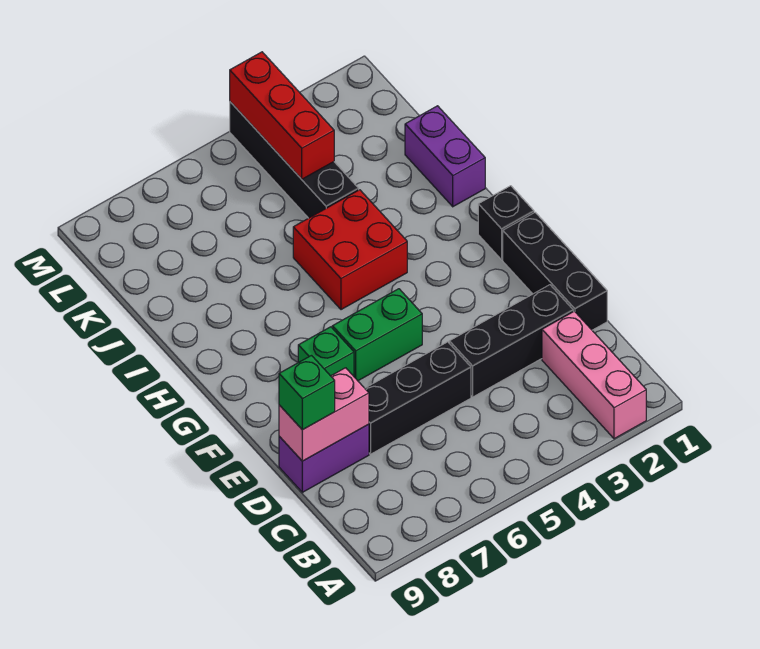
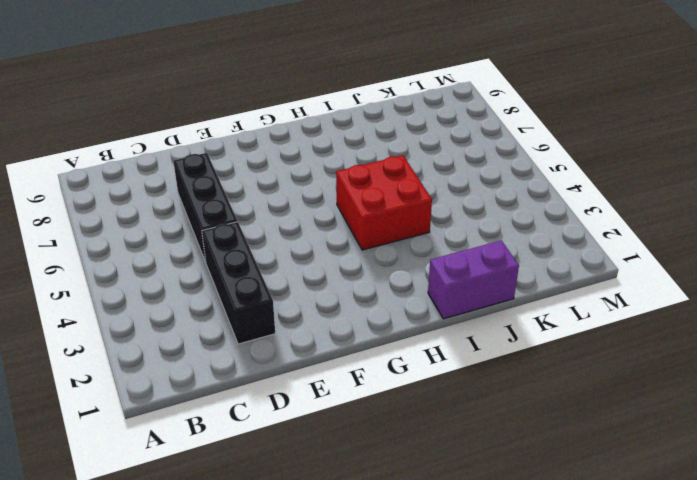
none -> pink brick A2:C2 level 1
none -> black brick D1:F1 level 1
none -> purple brick D8:D9 level 1

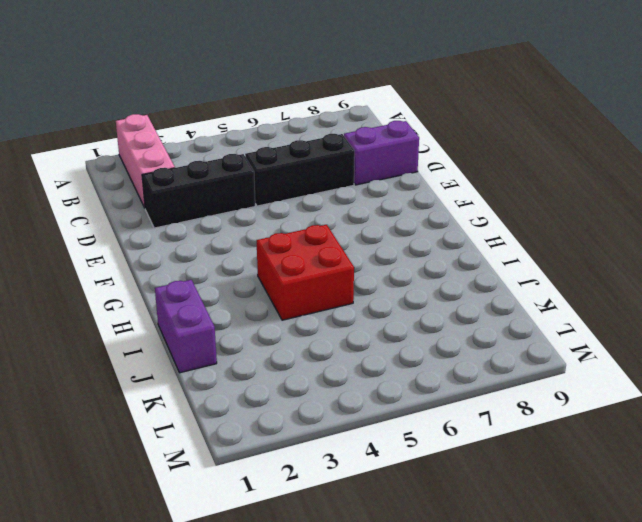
none -> black brick D1:F1 level 1
none -> green brick F5:F6 level 1
none -> green brick F7 level 1

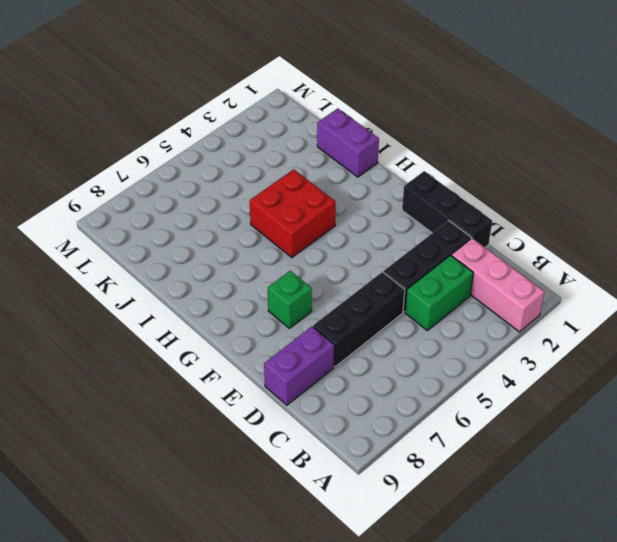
green brick C3:C4 level 1 -> green brick F5:F6 level 1
none -> black brick G1 level 1
none -> black brick J4:M4 level 1
none -> pink brick D8:D9 level 2

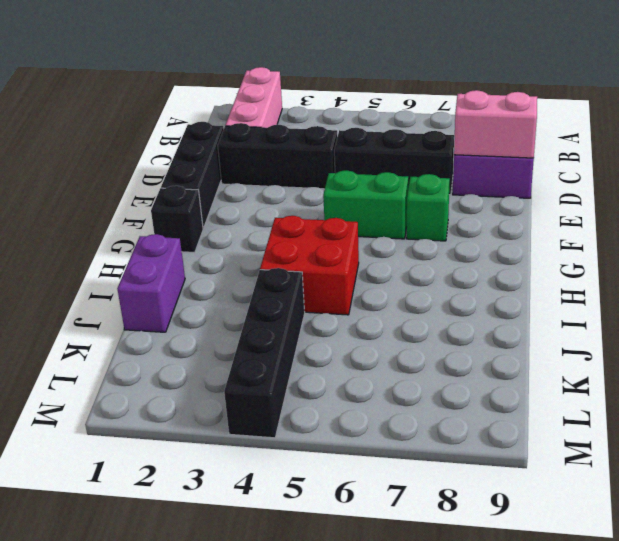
none -> red brick K4:M4 level 2
none -> green brick D9 level 3

